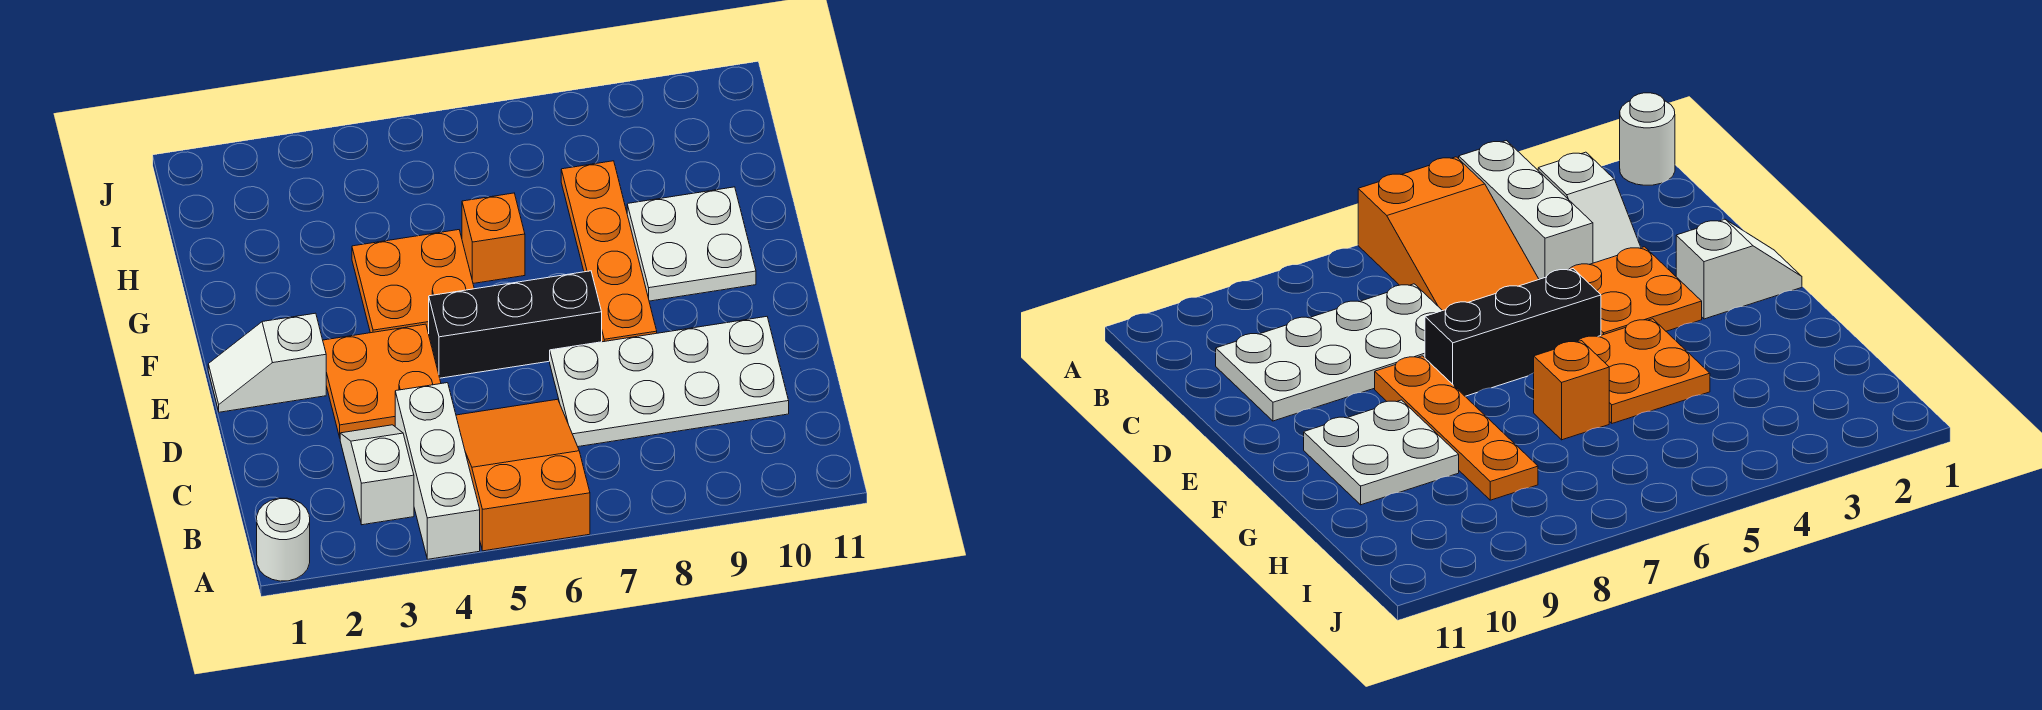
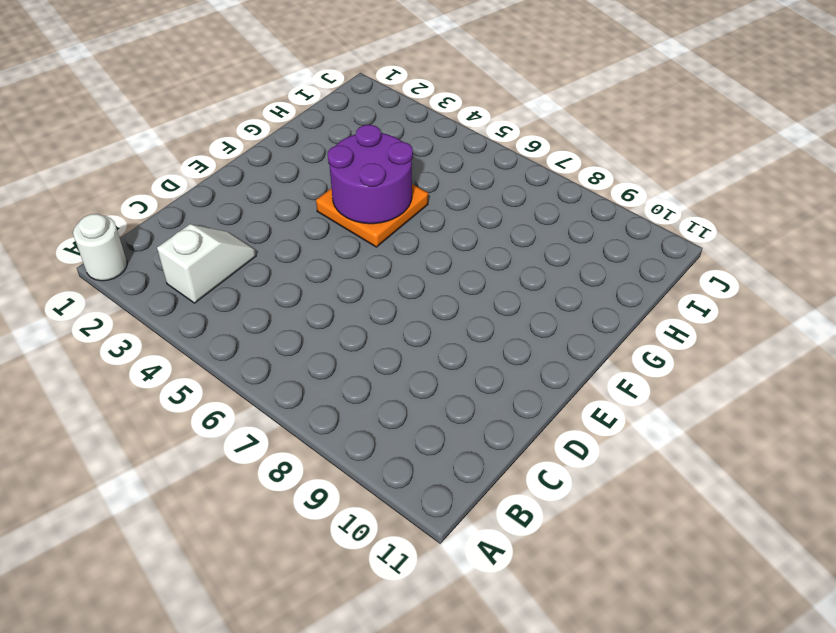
purple round brick F4:G5 level 2 -> none
none -> white brick A4:C4 level 1
none -> orange slope A5:C6 level 1 top A
none -> white plate C7:D10 level 1

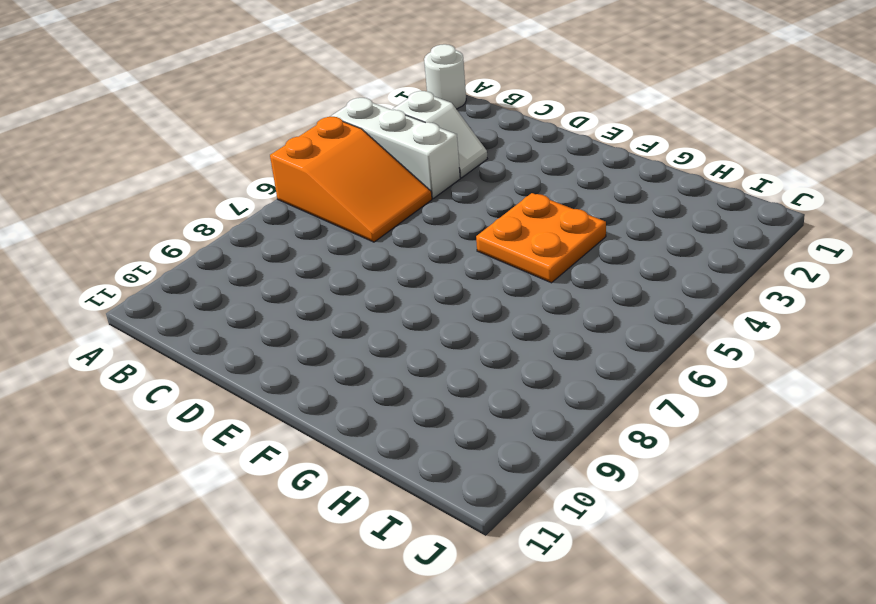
none -> white plate C7:D10 level 1
none -> orange plate D3:E4 level 1
none -> white slope E1:E2 level 1 top 2

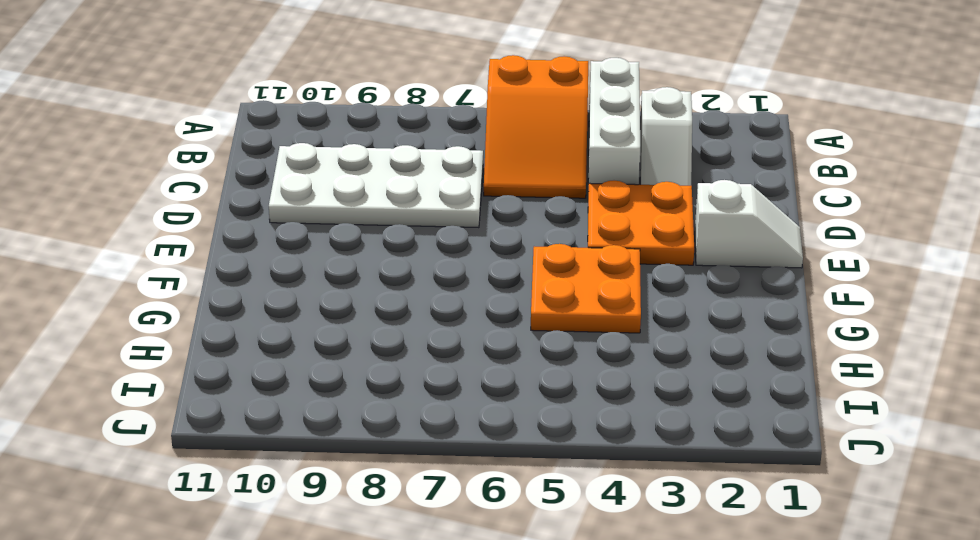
none -> white round brick A1 level 1
none -> black brick E5:E7 level 1
none -> orange plate E8:H8 level 1

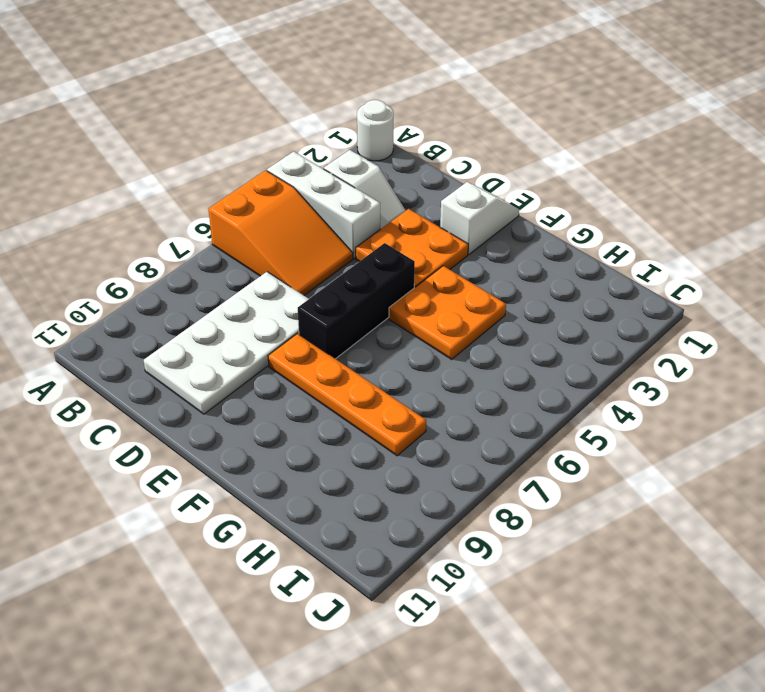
none -> white plate F9:G10 level 1
none -> orange brick G6 level 1

